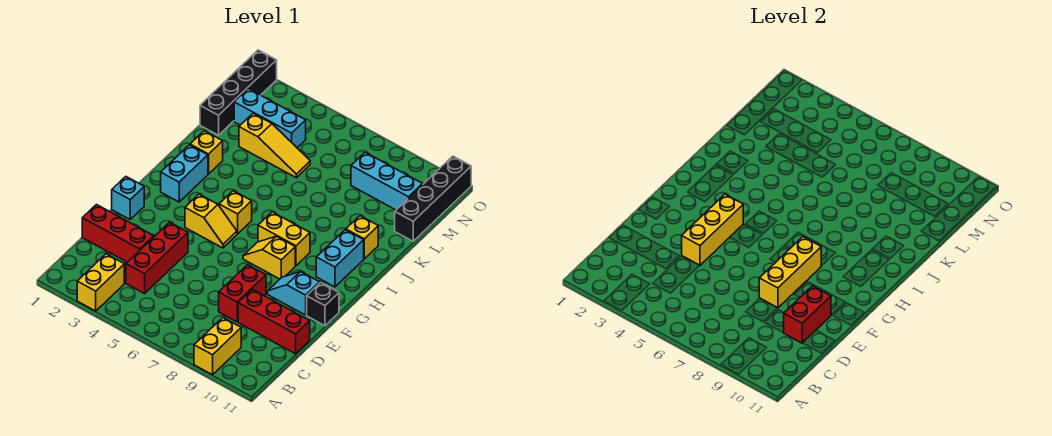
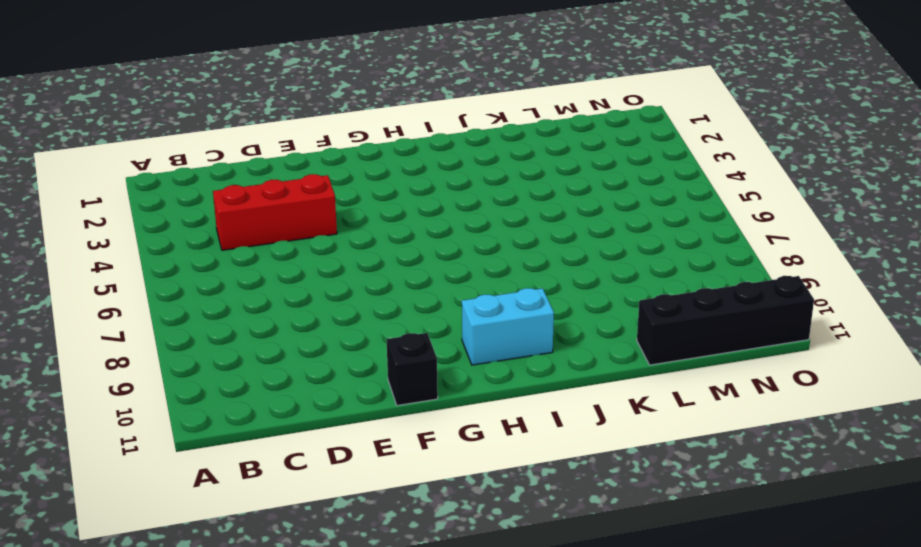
none -> yellow brick A3:B3 level 1
none -> yellow brick A9:B9 level 1
none -> red brick D1:D3 level 1

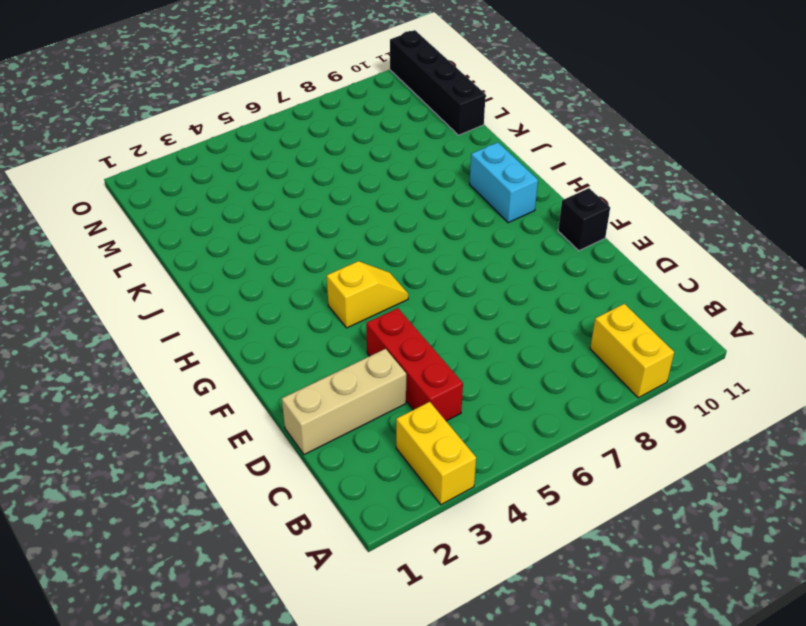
tan brick D1:D3 level 1 -> red brick D1:D3 level 1
none -> red brick D8:E8 level 1
none -> red brick D9:D11 level 1
none -> cyan brick F1 level 1

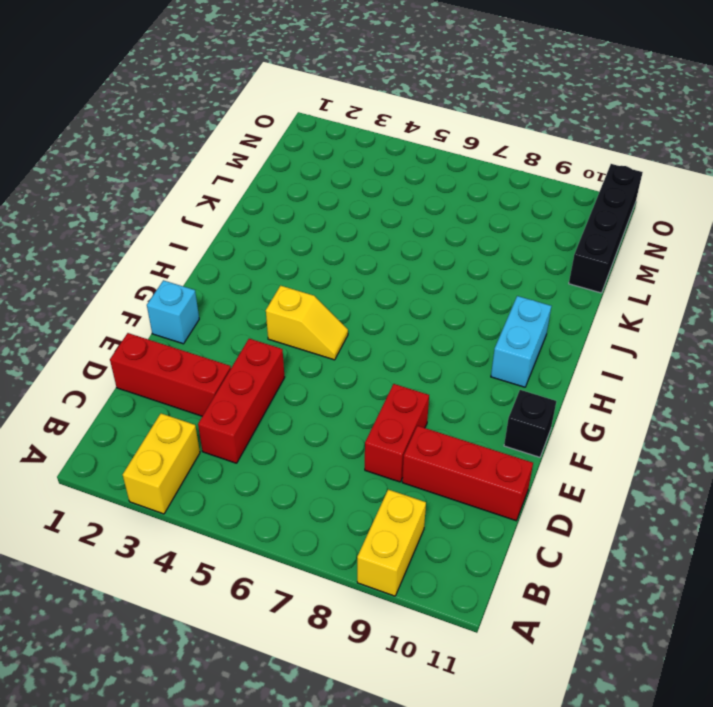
none -> cyan slope F9:F10 level 1 top 10
none -> yellow slope G7:G8 level 1 top 8
none -> cyan brick H2:I2 level 1

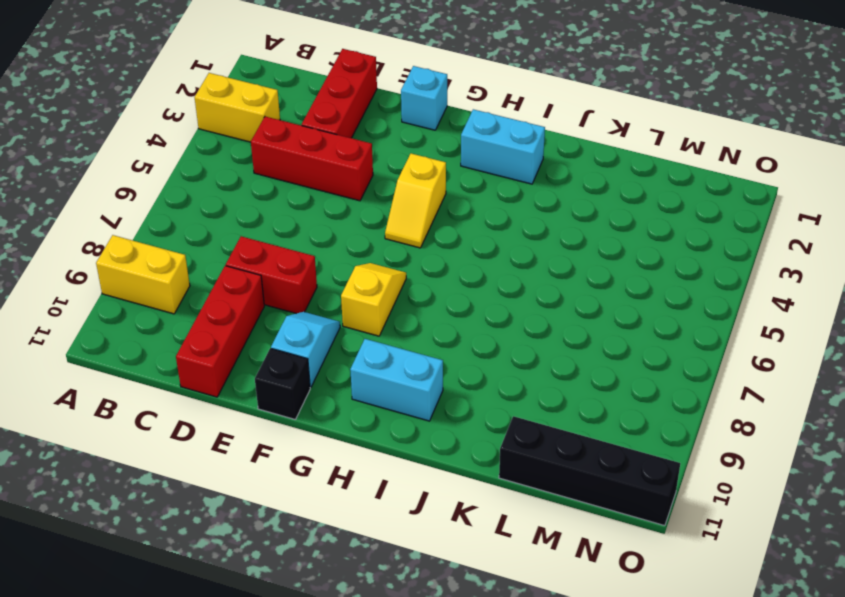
none -> yellow brick H5 level 1
none -> yellow brick H7:H8 level 1
none -> yellow brick J2 level 1

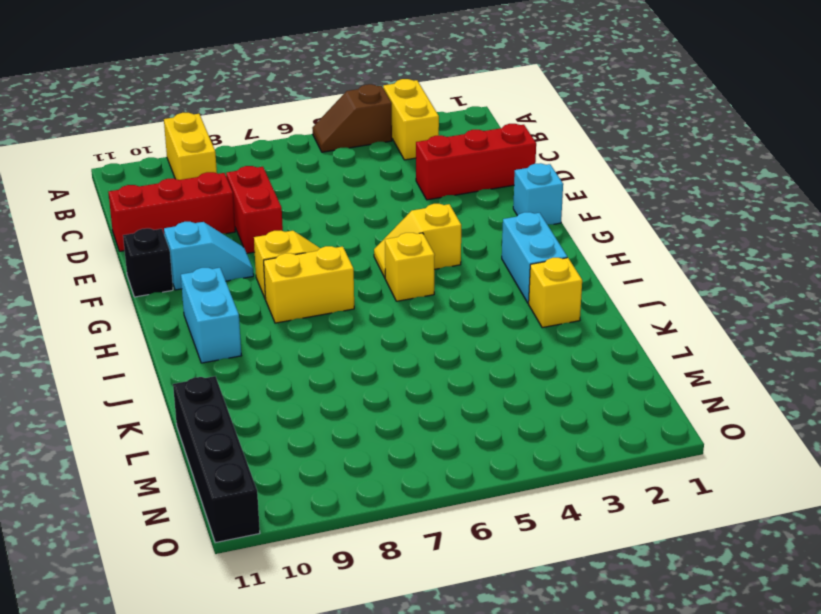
brown slope A4:A5 level 1 top 4 -> none
none -> red brick C4:E4 level 1
none -> yellow brick J10 level 1
none -> black brick L1:O1 level 1

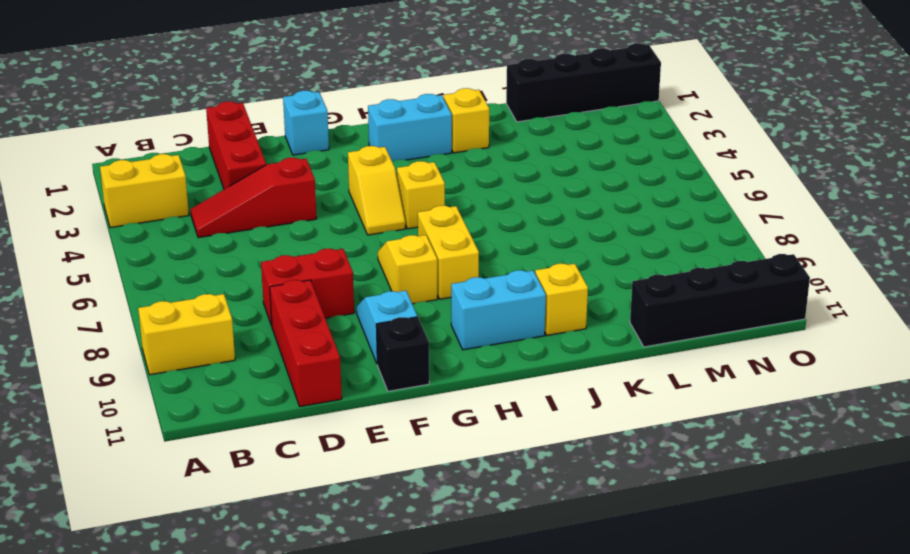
red slope C4:E4 level 1 top E -> red brick C4:E4 level 1
none -> yellow slope L3:L5 level 1 top 3
none -> cyan brick M2:M4 level 1
none -> cyan brick M8:M10 level 1

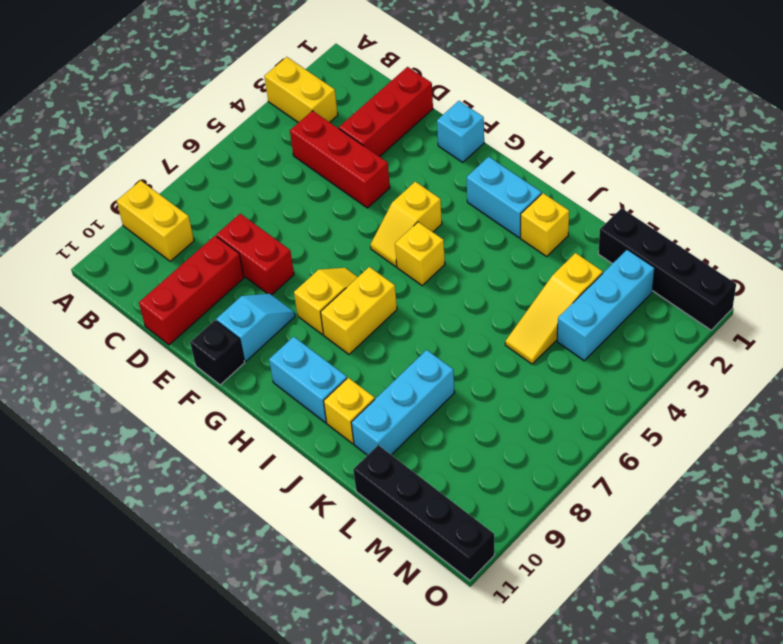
cyan brick K8:K10 level 1 -> cyan brick M8:M10 level 1
none -> red brick D10:E10 level 2
none -> yellow brick E4:G4 level 2
none -> yellow brick E8:G8 level 2

